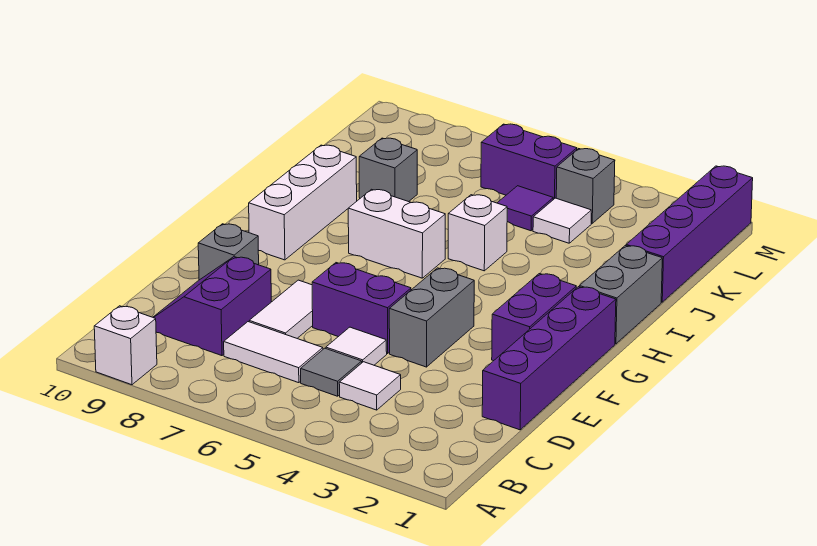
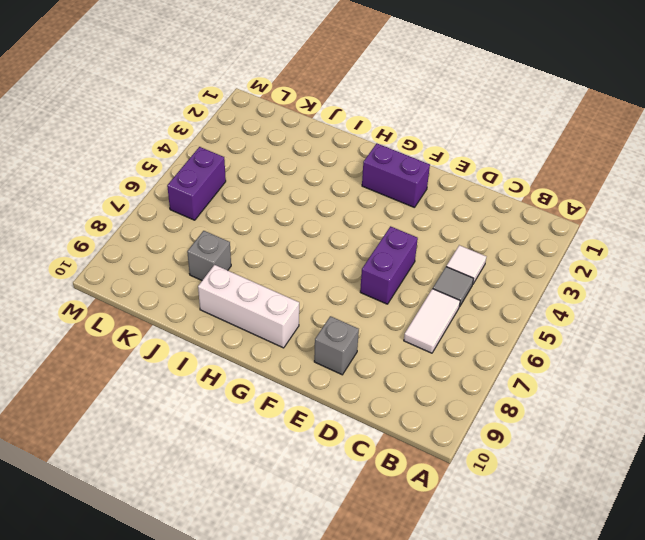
none -> white brick A9 level 1
none -> purple slope C8:D9 level 1 top 8
none -> purple brick D1:G1 level 1

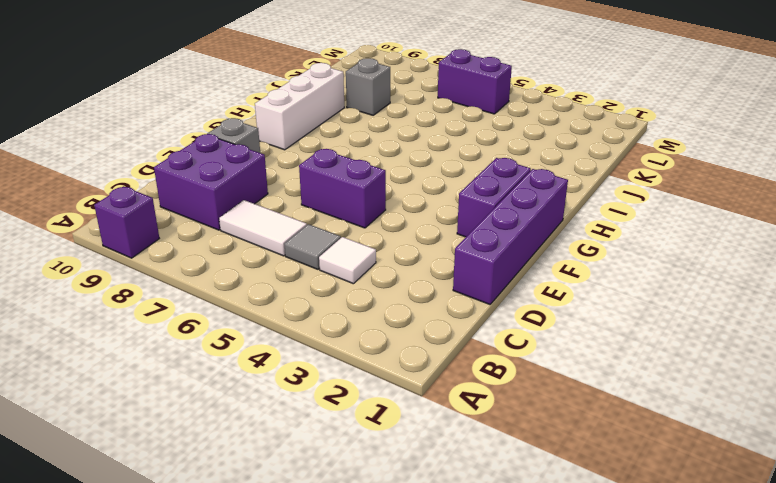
purple brick A9 level 1 -> white brick A9 level 1
purple brick C8:D9 level 1 -> purple slope C8:D9 level 1 top 8
none -> white tile D5 level 1
none -> white tile D7:E7 level 1
none -> grey brick E4:F4 level 1

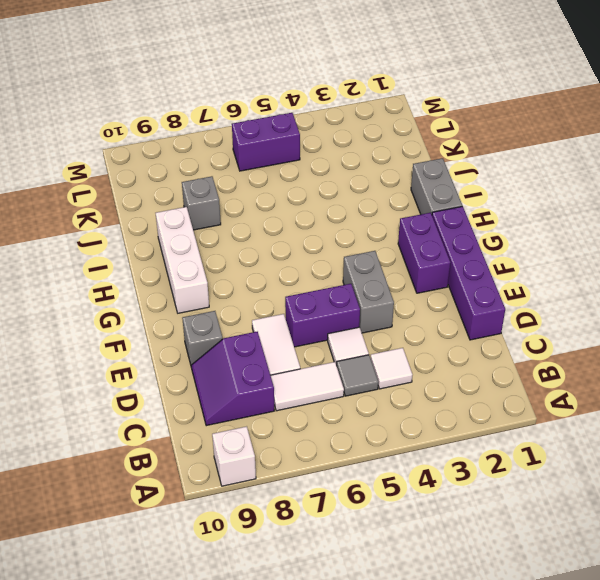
none -> white brick H6:H7 level 1
none -> white brick I5 level 1
none -> purple brick J1:M1 level 1

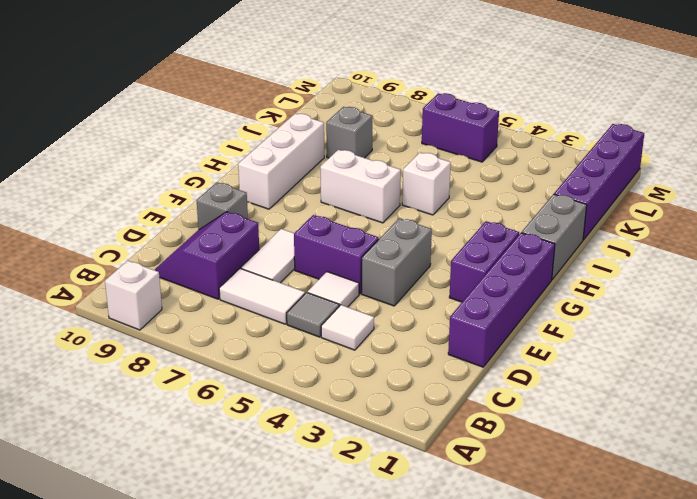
none -> white tile K4 level 1
none -> purple tile K5 level 1
none -> grey brick L4 level 1

